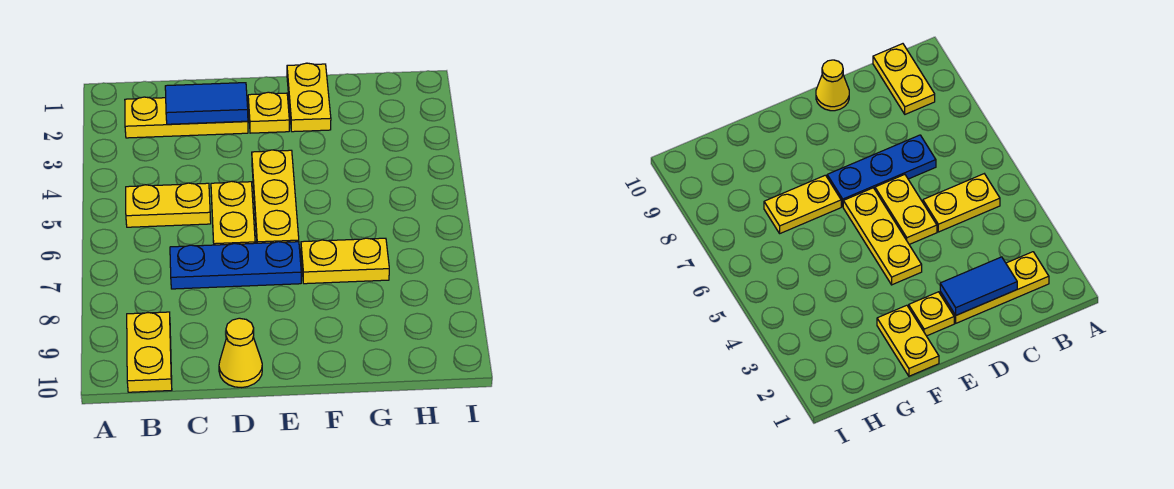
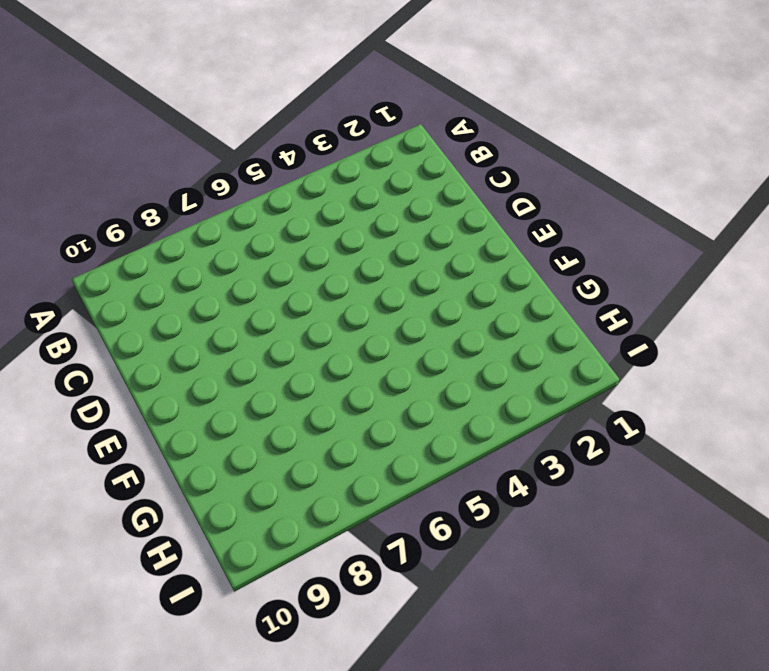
none -> yellow plate B2:D2 level 1
none -> yellow plate B5:C5 level 1

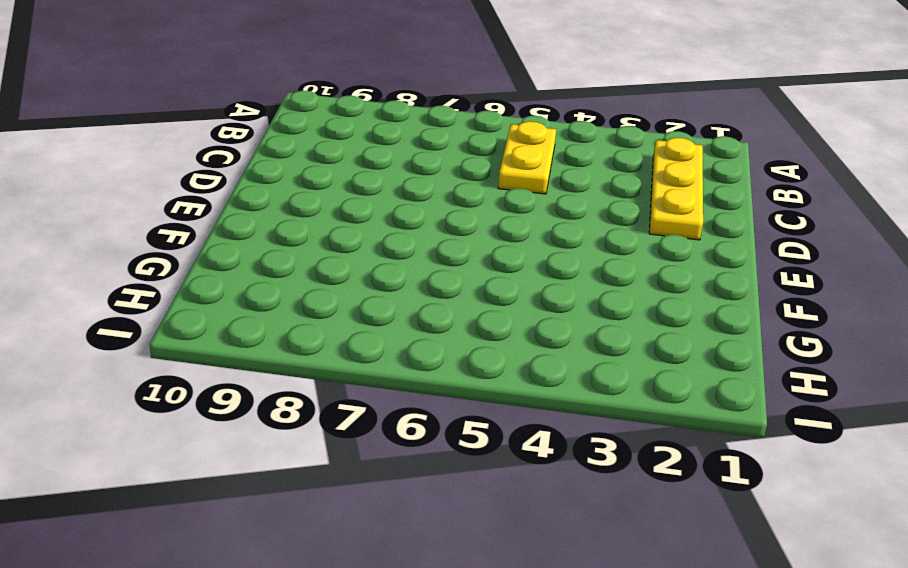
none -> yellow plate B9:B10 level 1
none -> blue plate C7:E7 level 1

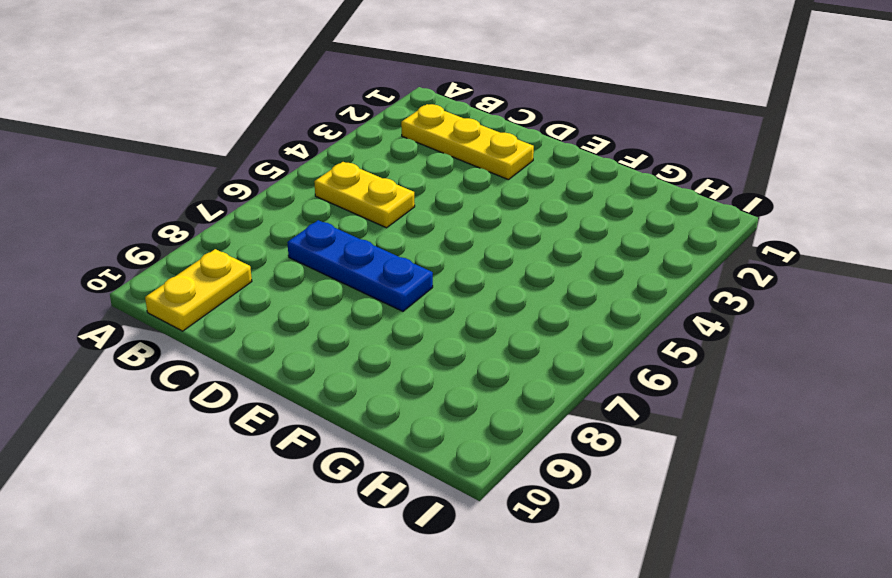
none -> yellow plate D5:D6 level 1
none -> yellow cone D10 level 1

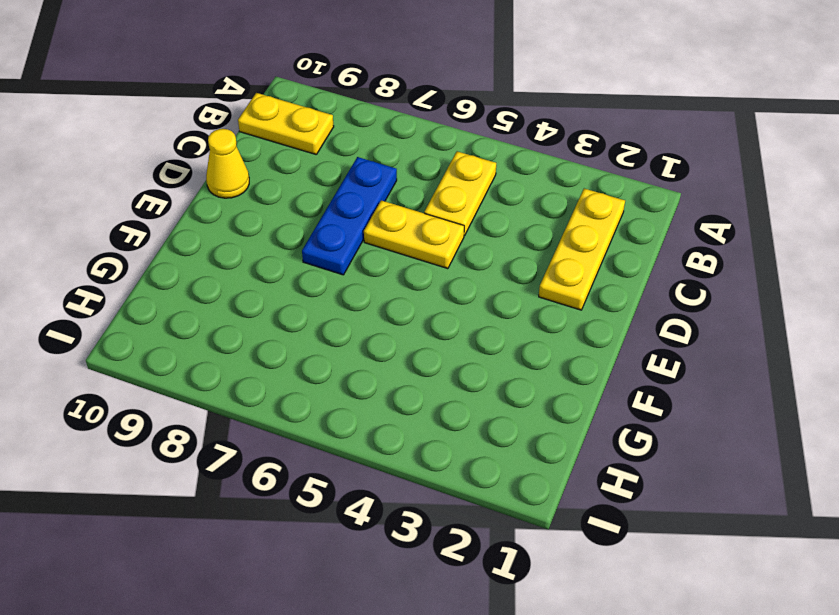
none -> yellow plate E2 level 1
none -> yellow plate E4:E6 level 1

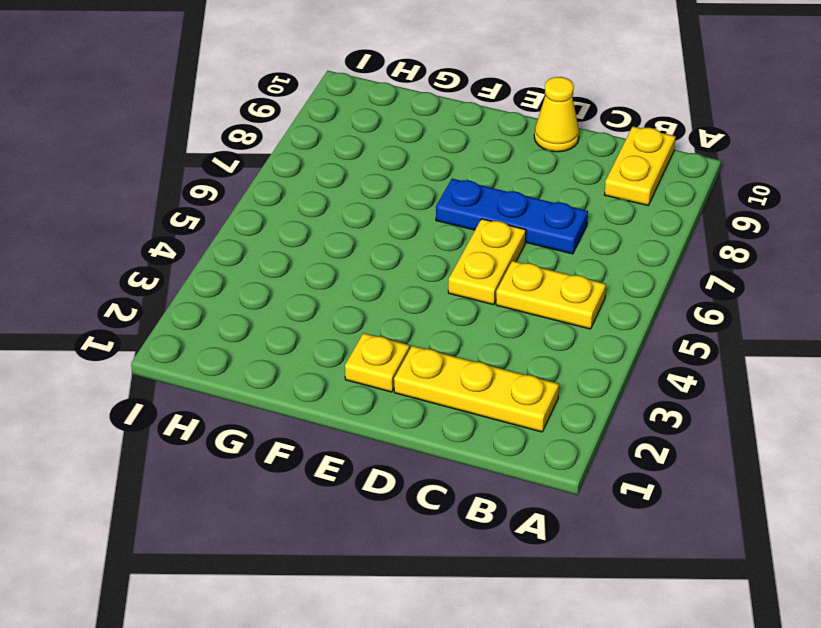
none -> yellow plate E4:E6 level 1
none -> yellow plate F1:F2 level 1

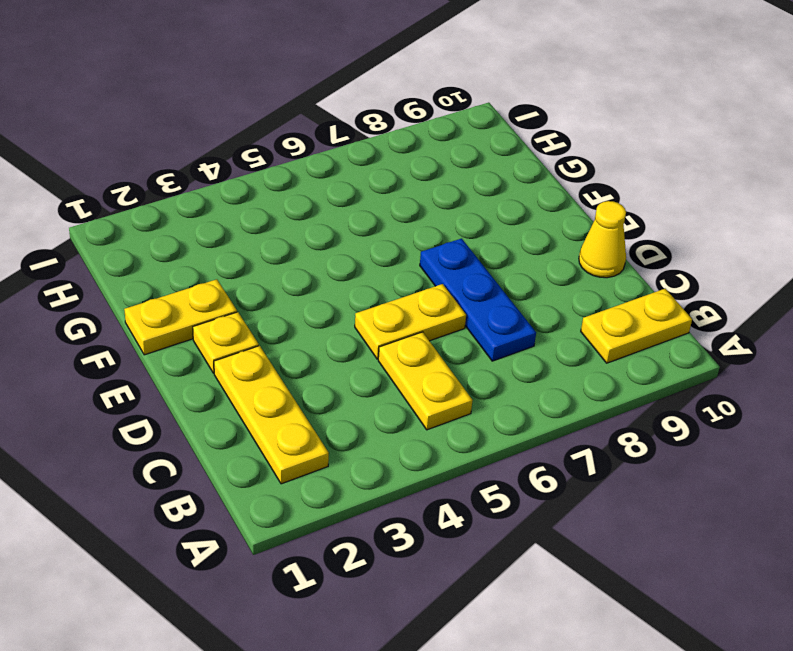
none -> yellow plate E4:E6 level 1
none -> yellow plate F7:G7 level 1

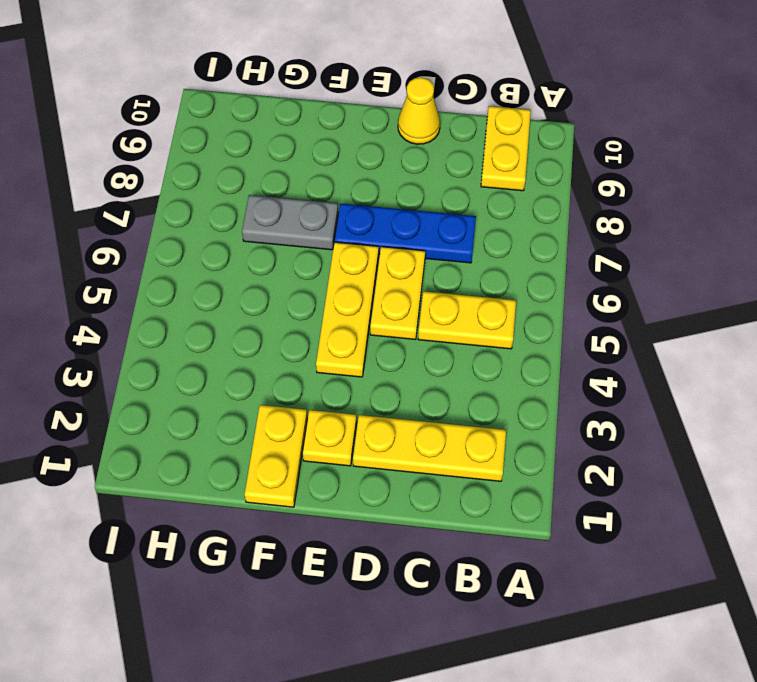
grey plate F7:G7 level 1 -> yellow plate F7:G7 level 1
none -> blue tile C2:D2 level 2

